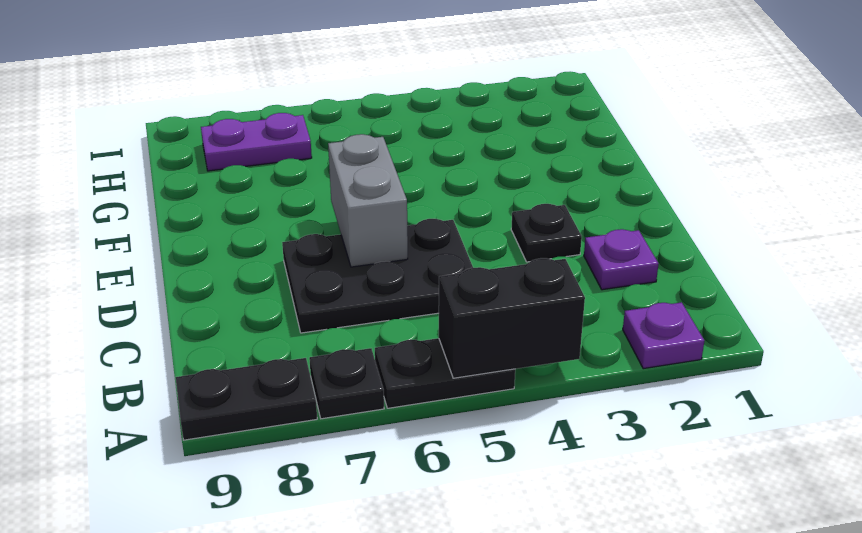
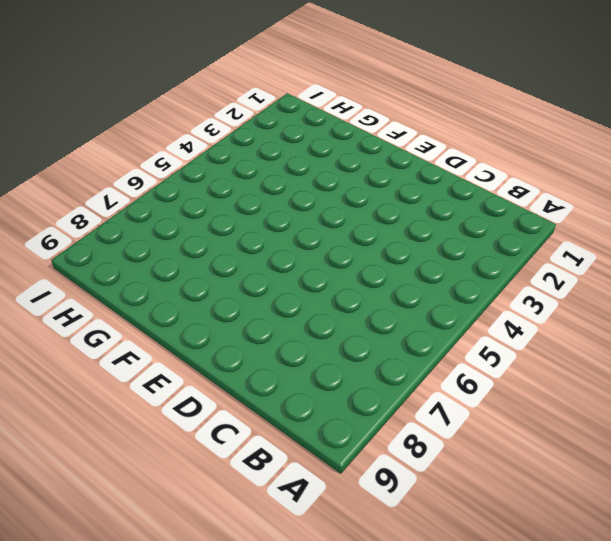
none -> purple plate A2 level 1
none -> black plate A5:A6 level 1

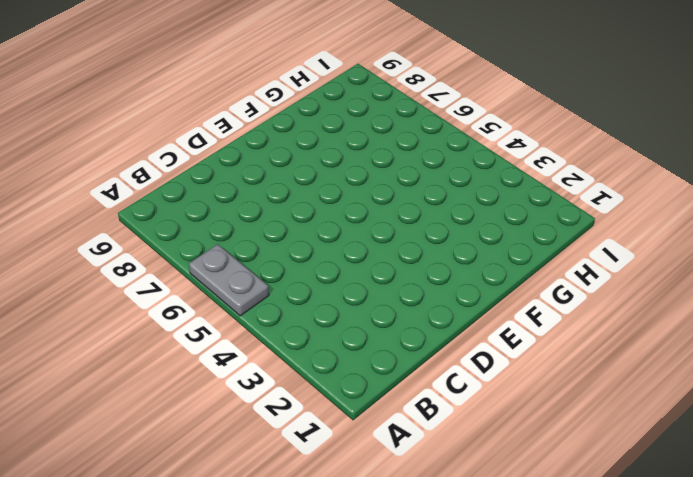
grey plate A5:A6 level 1 -> black plate A5:A6 level 1
none -> purple plate A2 level 1
none -> black plate A7 level 1

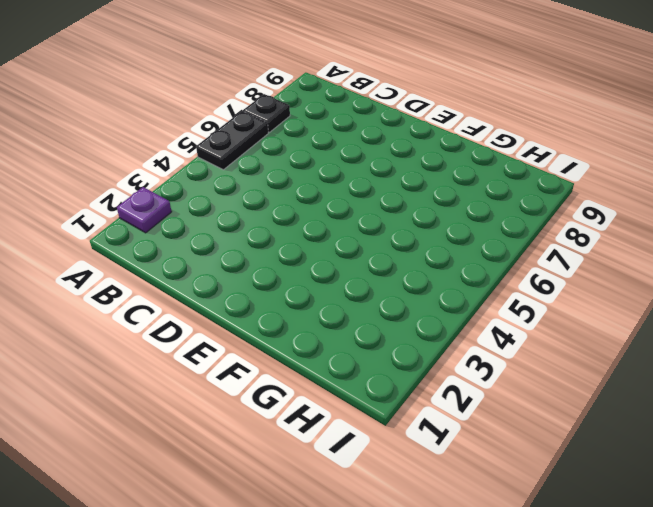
none -> black plate A8:A9 level 1
none -> purple plate C2 level 1

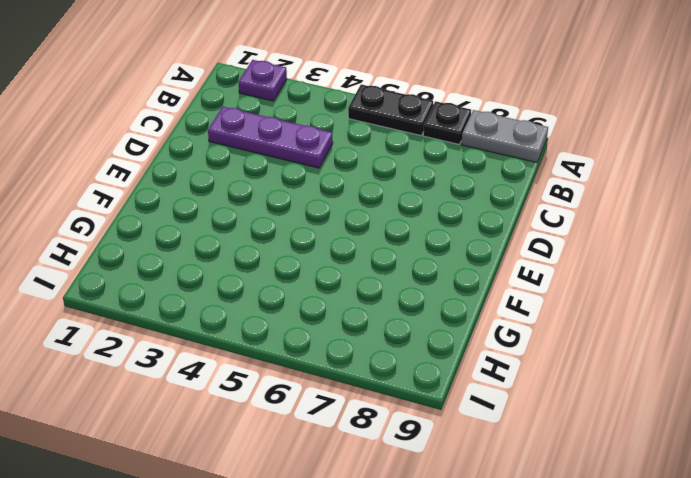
grey plate A8:A9 level 1 -> black plate A8:A9 level 1
purple plate C2:C4 level 1 -> purple plate C2 level 1
none -> black plate C5:D7 level 1
none -> black plate D3 level 1

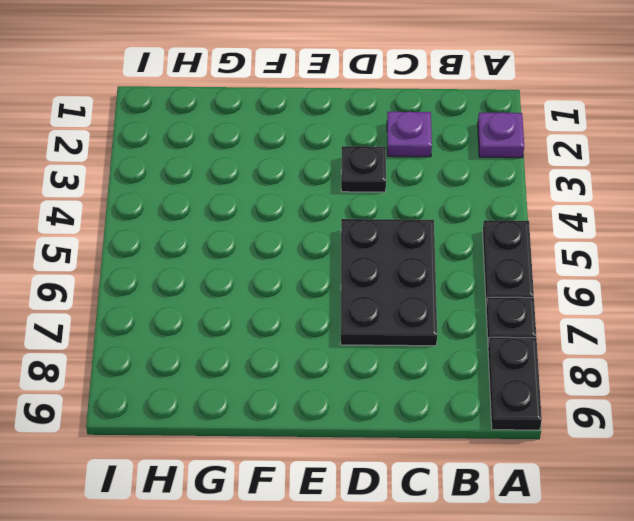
none -> purple plate H7:H8 level 1
none -> black brick A4:A5 level 2

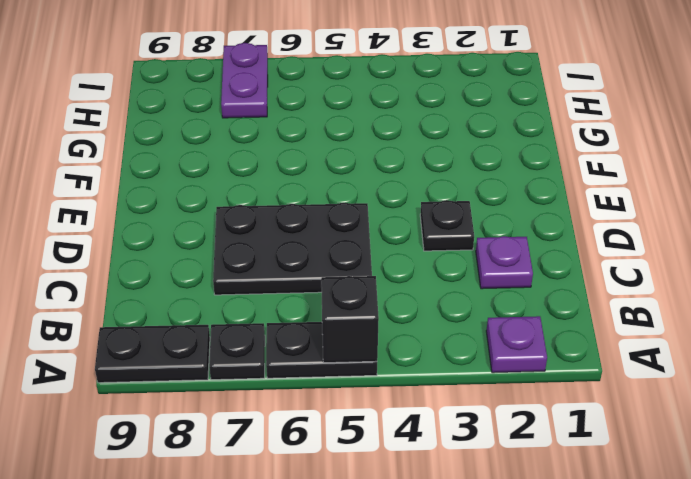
black brick A5 level 2 -> black brick A4:A5 level 2
purple plate H7:I7 level 1 -> purple plate H7:H8 level 1
none -> grey brick D6:E6 level 2

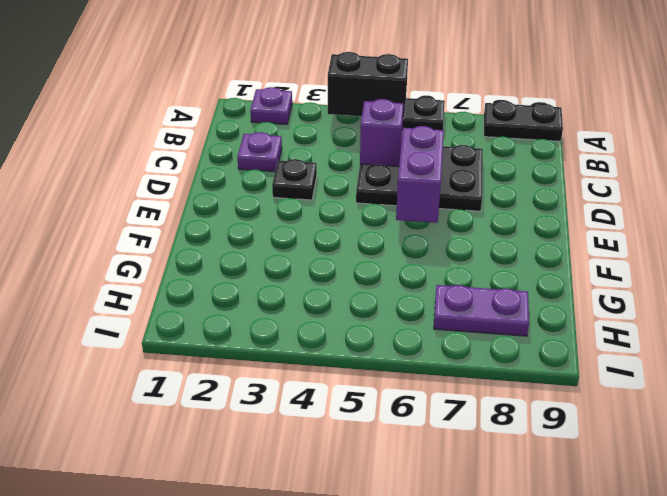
purple brick C5 level 2 -> none
purple brick D6:E6 level 2 -> grey brick D6:E6 level 2
none -> black plate A7 level 1

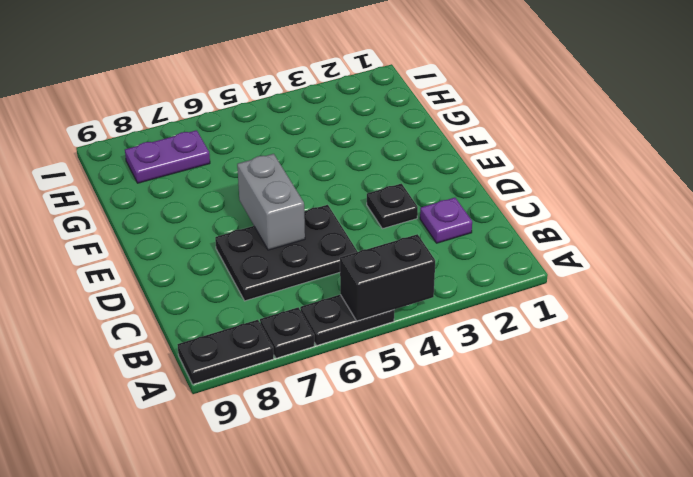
none -> purple plate A2 level 1

